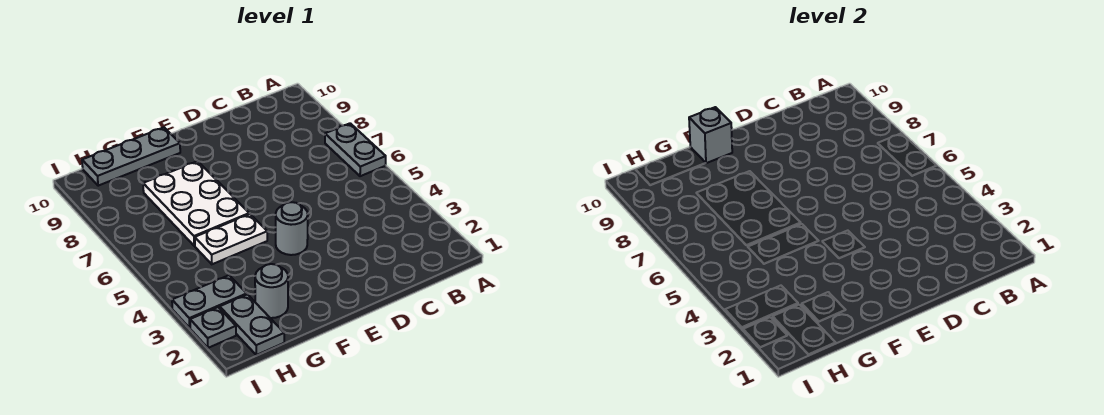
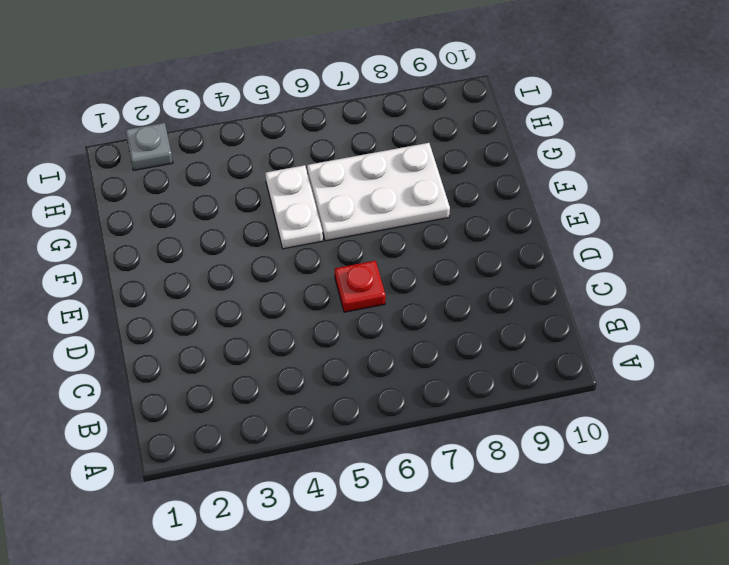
red plate D6 level 1 -> none
none -> grey plate A6:A7 level 1
none -> grey round brick E4 level 1

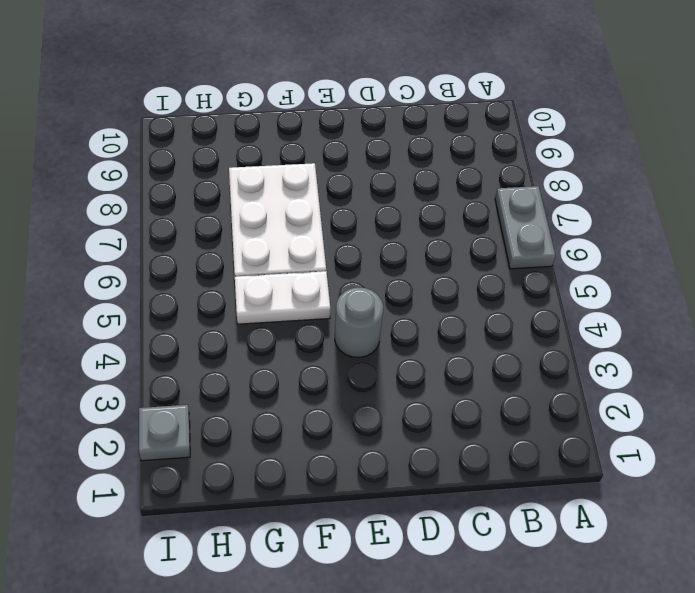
none -> grey plate F10:H10 level 1
none -> grey round brick G2 level 1

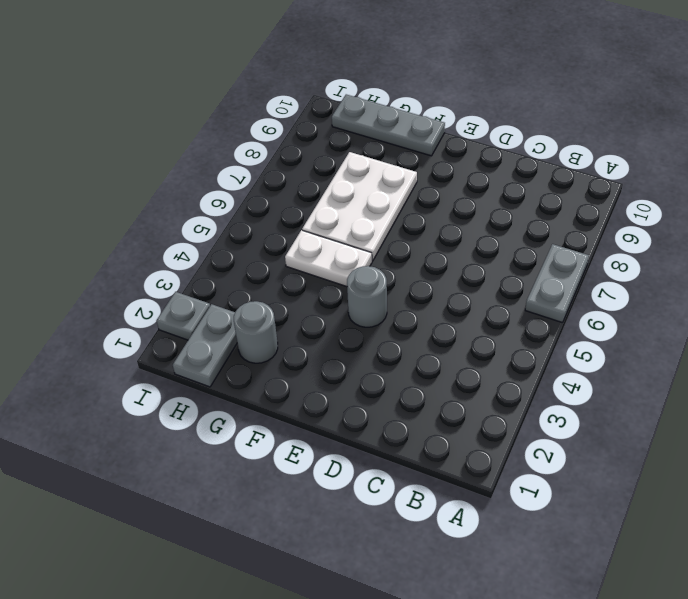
none -> grey plate H3:I3 level 1
none -> grey brick F10 level 2

